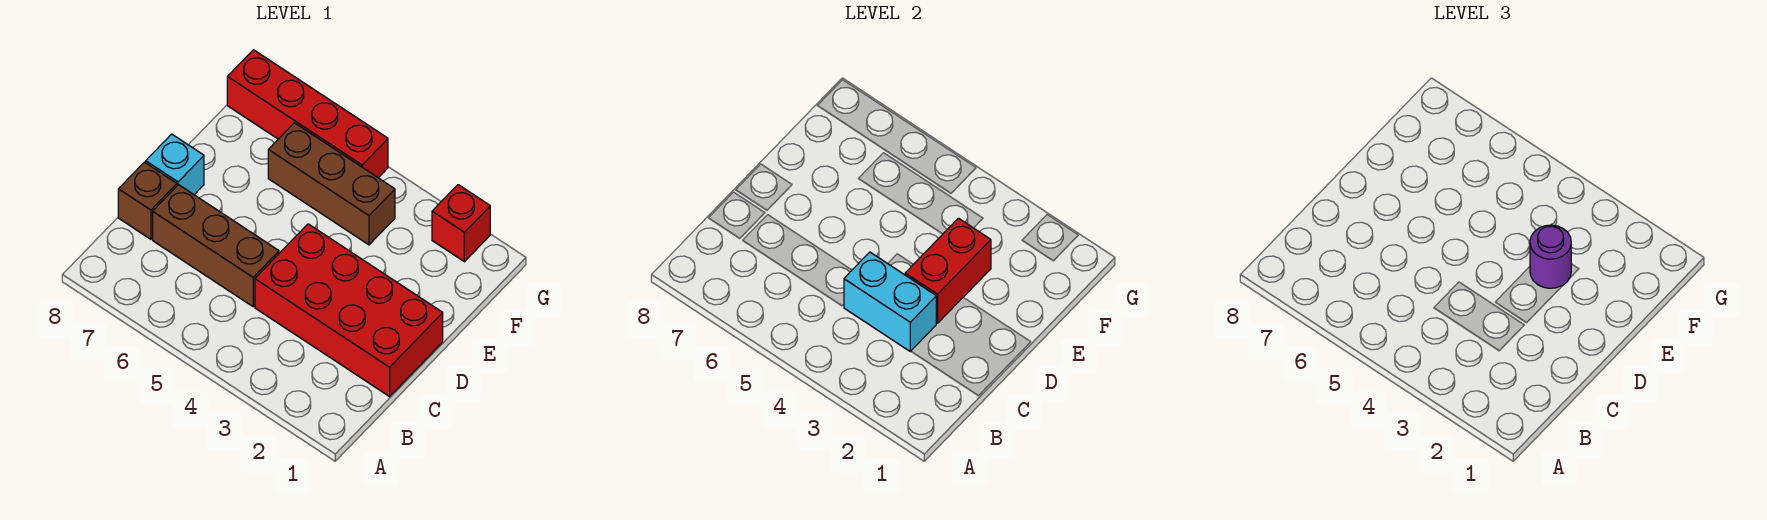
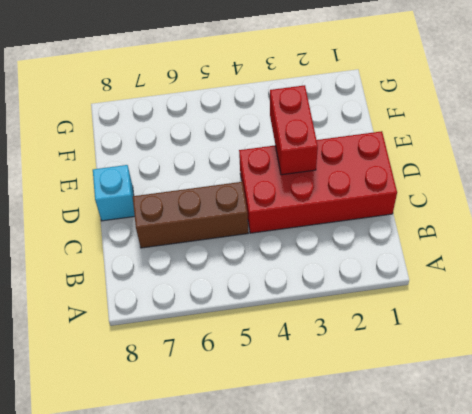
none -> brown brick C8 level 1
none -> brown brick F4:F6 level 1

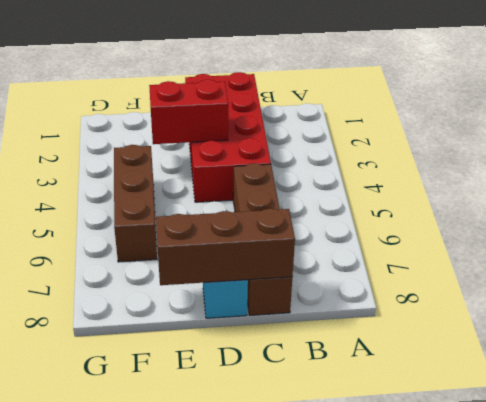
brown brick C8:E8 level 2 -> none
none -> red brick G2 level 1
none -> red brick G5:G8 level 1

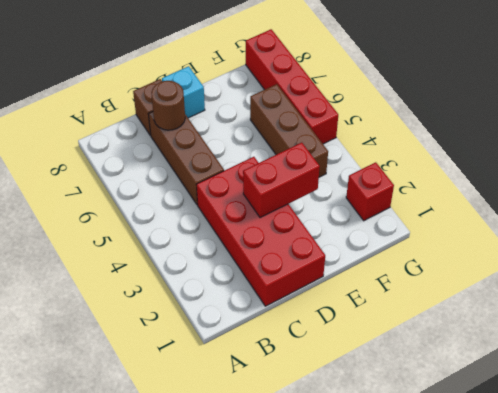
brown round brick C7 level 2 -> none
none -> cyan brick C3:C4 level 2
none -> purple round brick E3 level 3

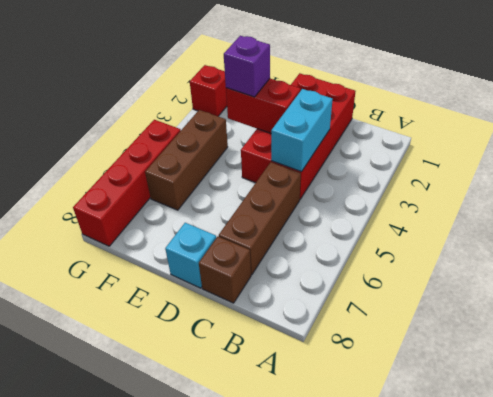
purple brick E3 level 3 -> purple round brick E3 level 3

